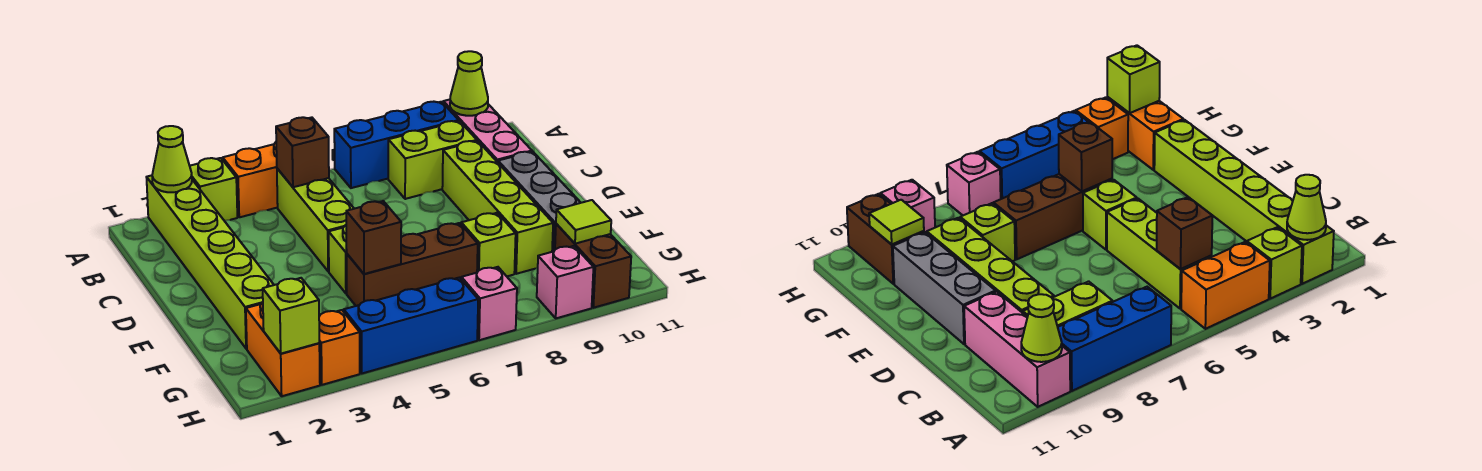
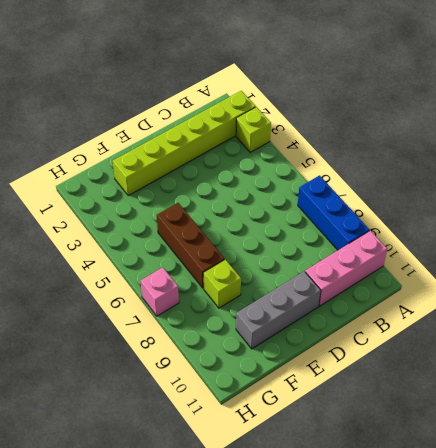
none -> orange brick A4:A5 level 1
none -> lime brick B5:D5 level 1
none -> lime brick B8:B9 level 1

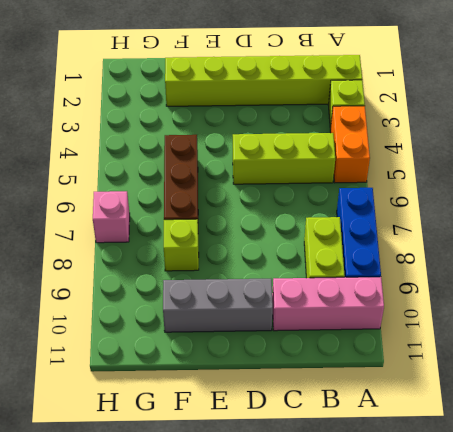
none -> lime brick C9:F9 level 1
none -> lime brick E5 level 1
none -> orange brick G2:H2 level 1

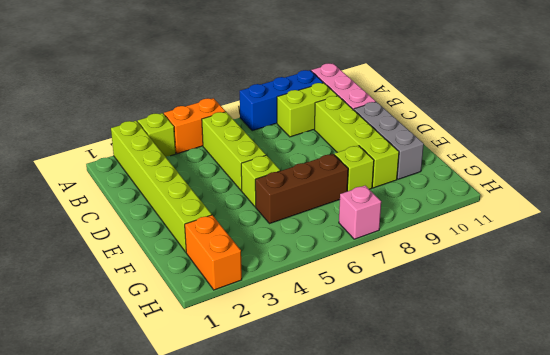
none -> brown brick G10:H10 level 1
none -> orange brick H3 level 1
none -> blue brick H4:H6 level 1

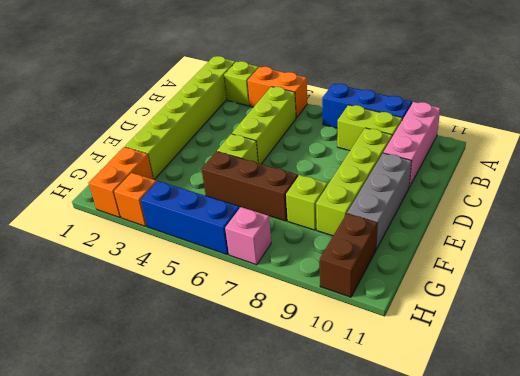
none -> pink brick H9 level 1
none -> lime cone A2 level 2
none -> lime cone A10 level 2

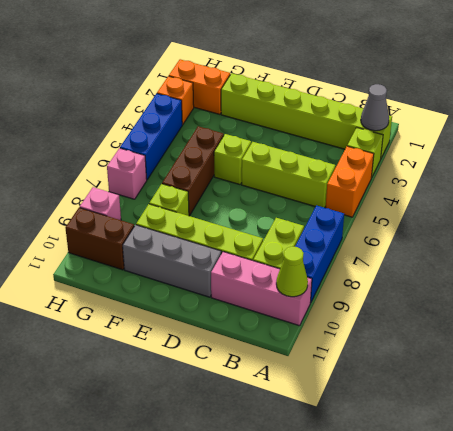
grey cone A2 level 2 -> lime cone A2 level 2
none -> brown brick B5 level 2
none -> brown brick F5 level 2
none -> lime tile G10 level 2

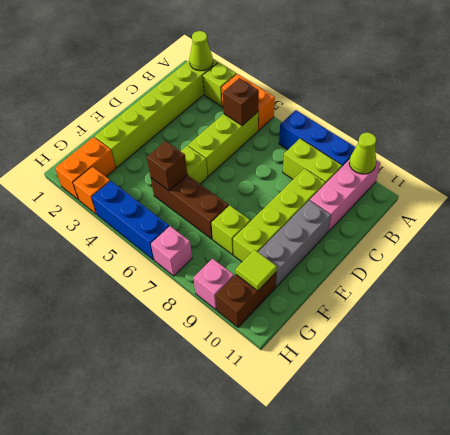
none -> lime brick H2 level 2

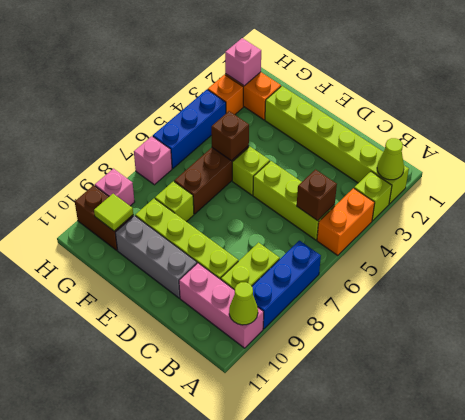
pink brick H2 level 2 -> lime brick H2 level 2

